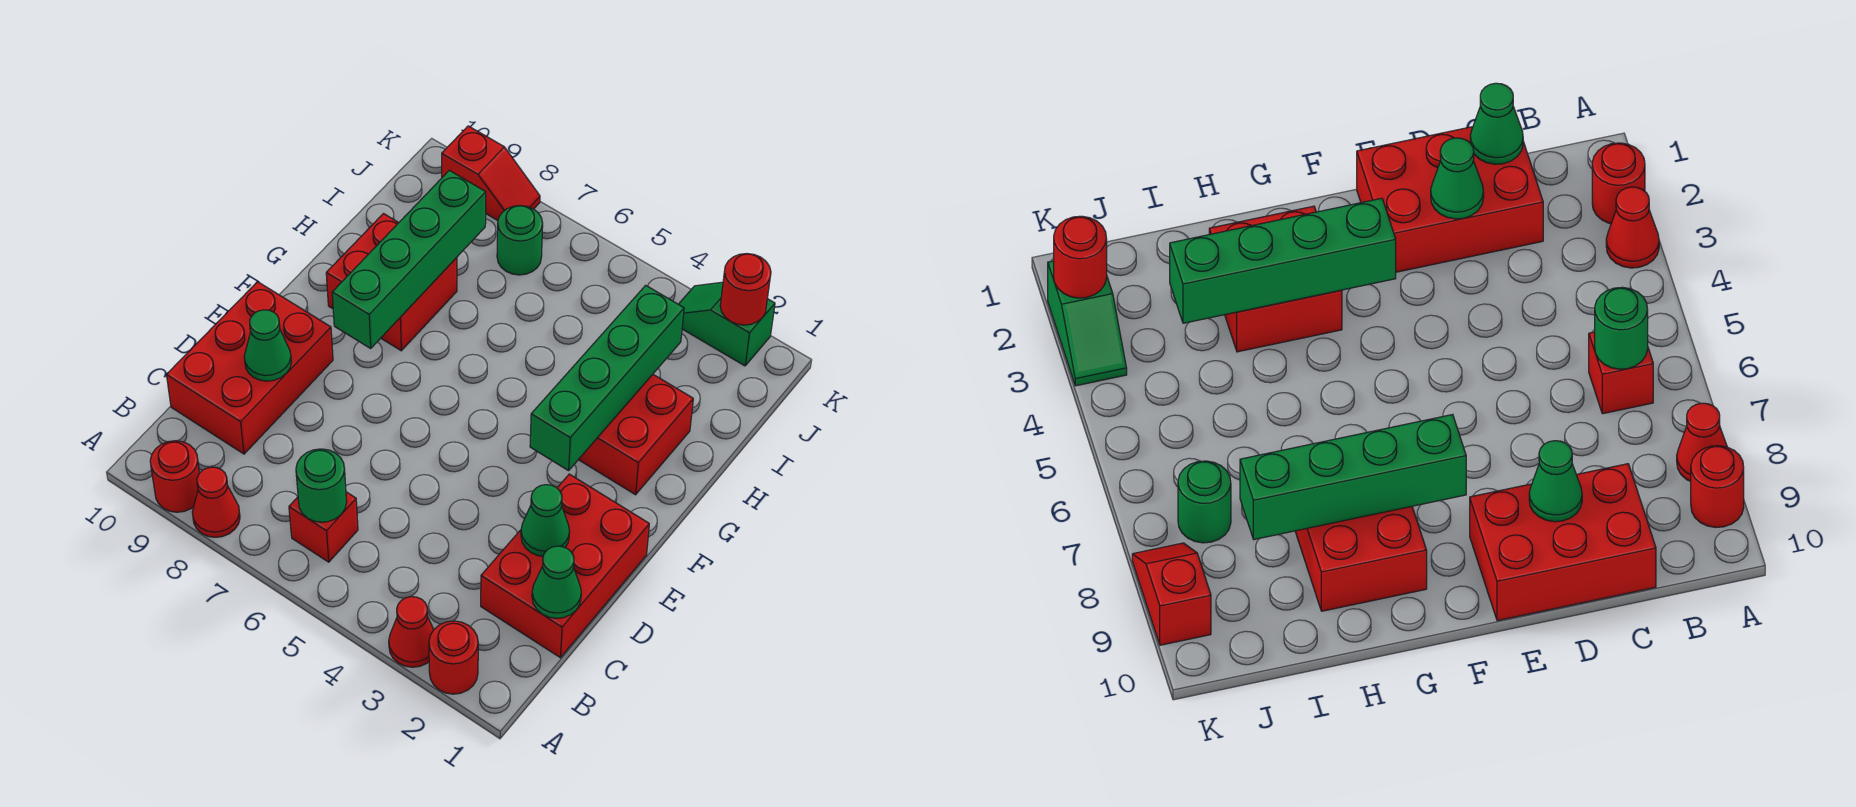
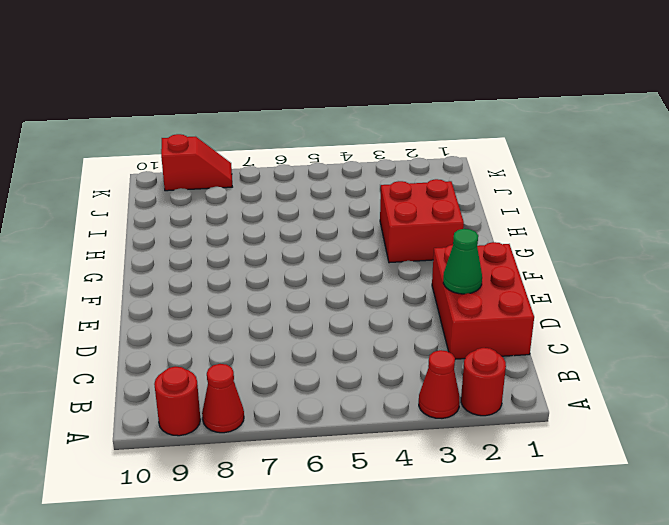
none -> red brick B6 level 1
none -> red brick C9:E10 level 1
none -> red brick G8:H9 level 1

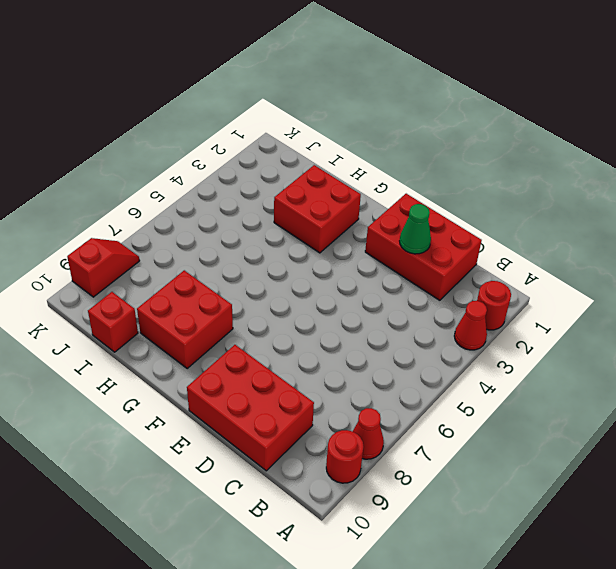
red brick I10 level 1 -> red brick B6 level 1
none -> green round brick J7 level 1
none -> green slope K2:K3 level 1 top 2
none -> green round brick B6 level 2

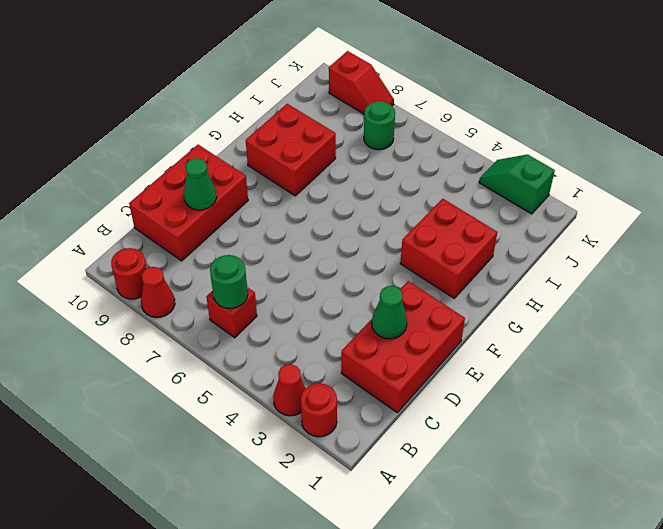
none -> green cone C1 level 2
none -> green brick F3:I3 level 2
none -> green brick F8:I8 level 2

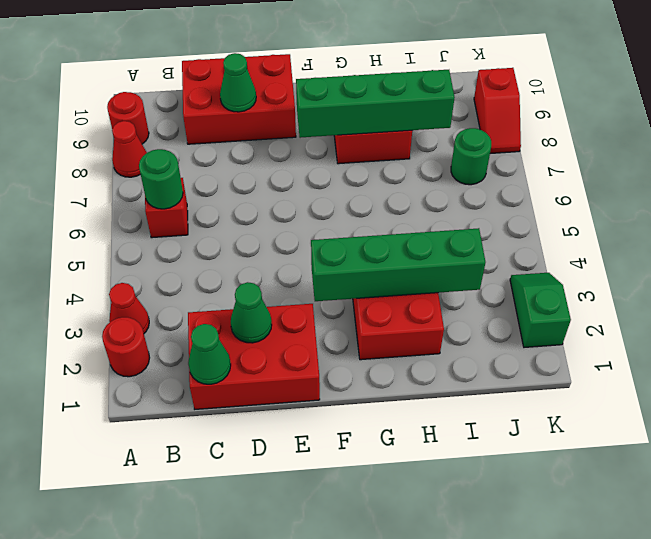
none -> red round brick K2 level 2

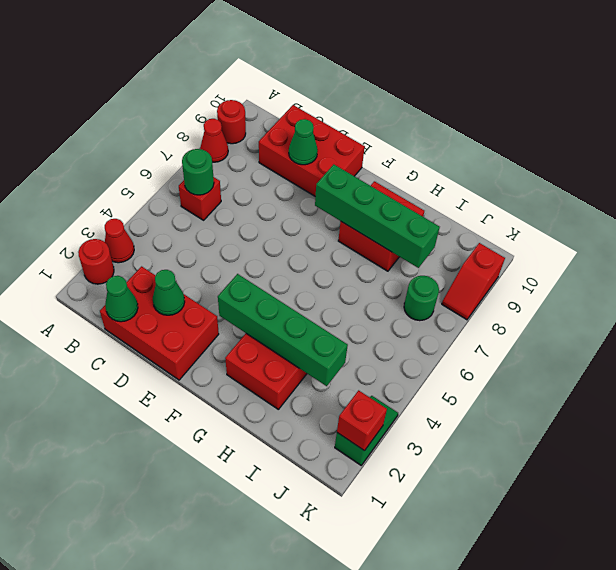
red brick K2 level 2 -> red round brick K2 level 2

